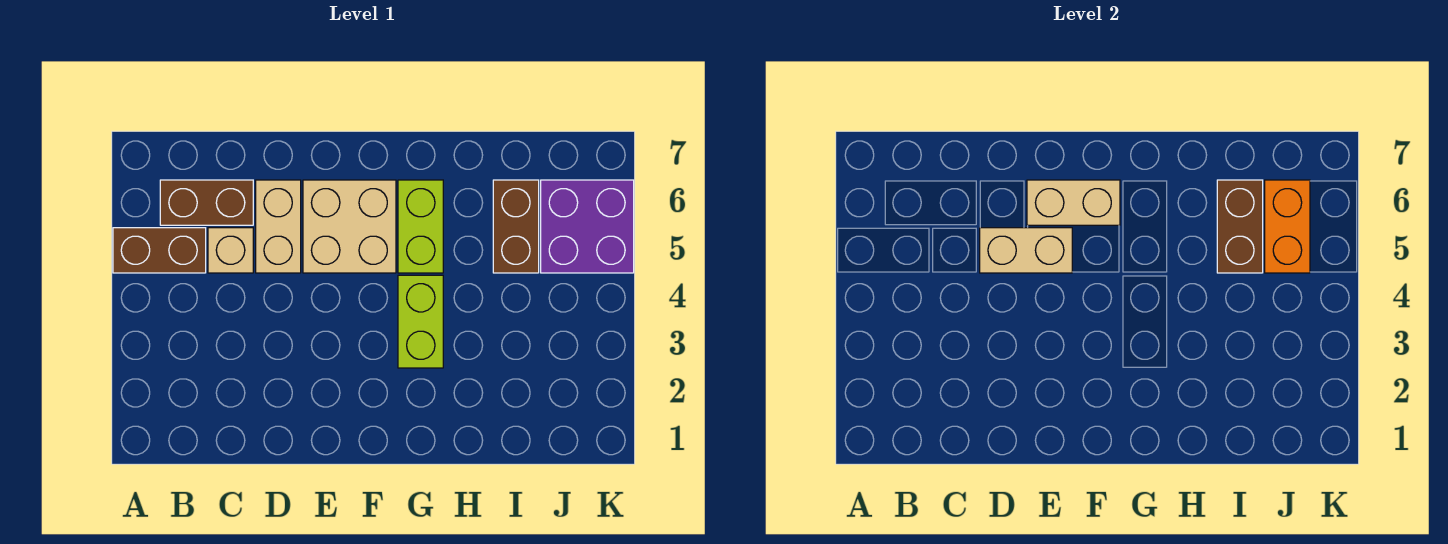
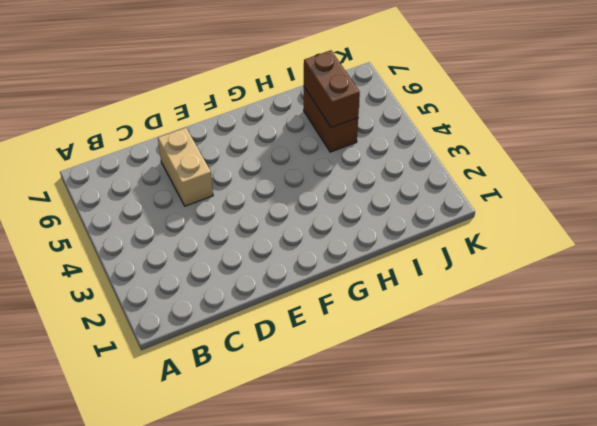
none -> brown brick A5:B5 level 1
none -> brown brick B6:C6 level 1
none -> tan brick C5 level 1

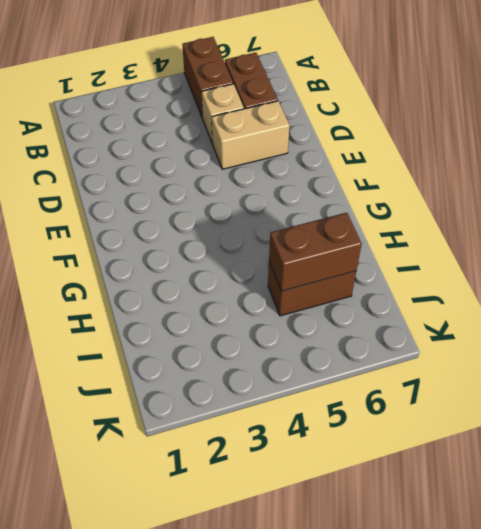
none -> tan brick E5:F6 level 1
none -> lime brick G3:G4 level 1
none -> lime brick G5:G6 level 1

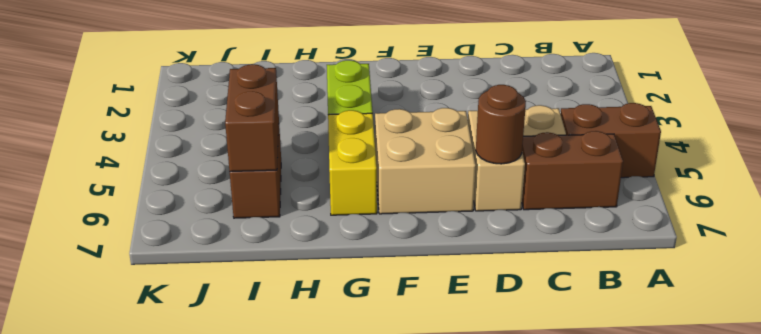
brown round brick D6 level 2 -> none
yellow brick G5:G6 level 1 -> lime brick G5:G6 level 1
none -> purple brick J5:K6 level 1
none -> tan brick D5:E5 level 2
none -> tan brick E6:F6 level 2

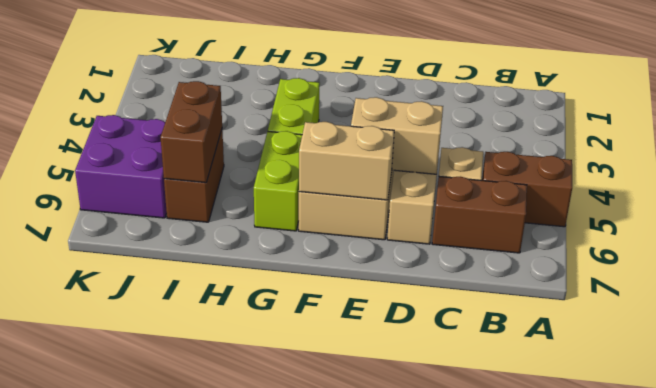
none -> orange brick J5:J6 level 2

